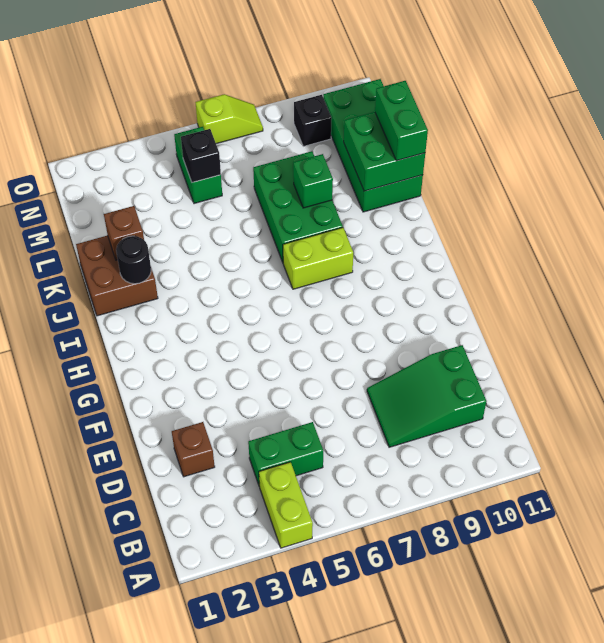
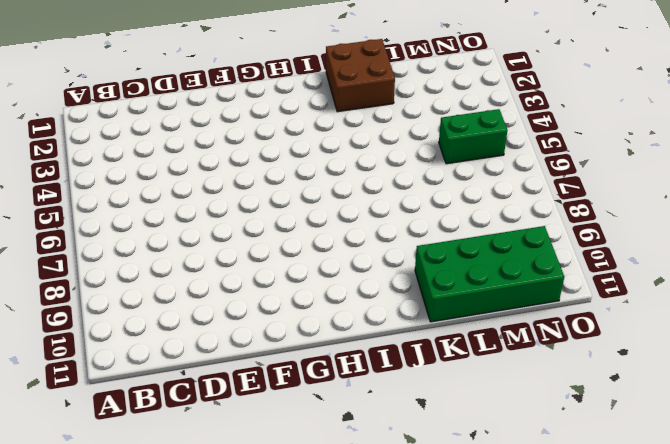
none -> lime brick A4:B4 level 1
none -> green brick C4:C5 level 1
none -> green slope C8:D10 level 1 top 10

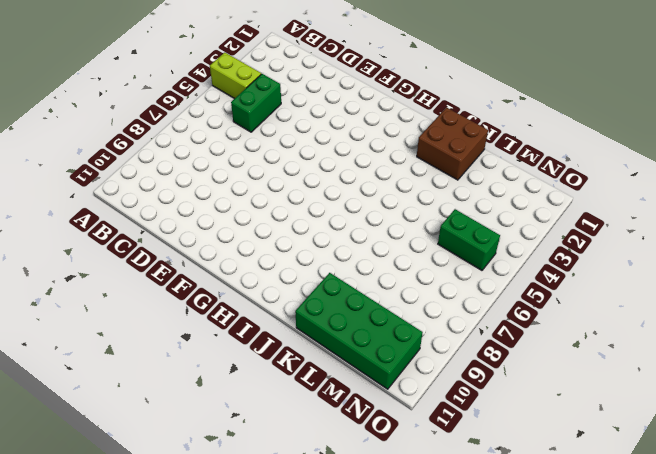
none -> green slope C8:D10 level 1 top 10
none -> brown brick D2 level 1
none -> lime brick I7:I8 level 1

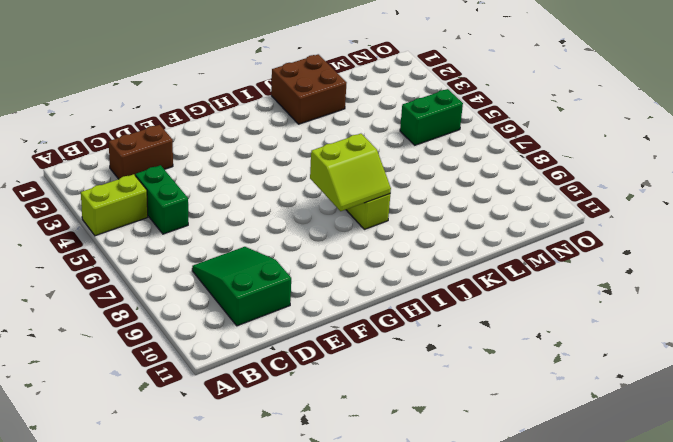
brown brick C2:D2 level 1 -> brown brick D2 level 1
lime slope H7:I8 level 2 top 7 -> none
none -> green brick J7:L8 level 1
none -> green brick K10:N11 level 1
none -> black brick N9 level 1

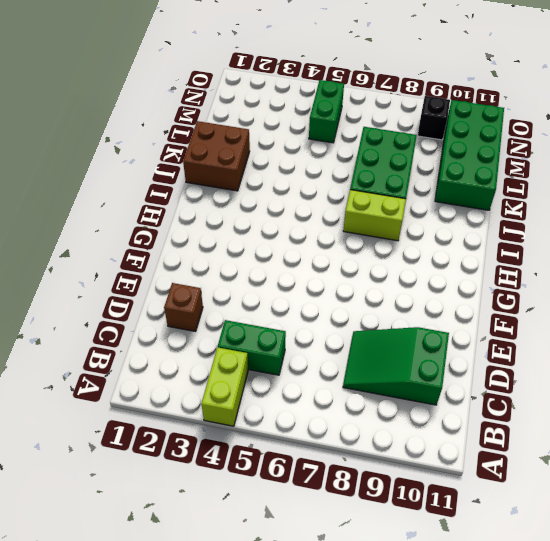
none -> lime slope O6:O7 level 1 top 6
none -> black round brick J2 level 2
none -> brown brick K2 level 2

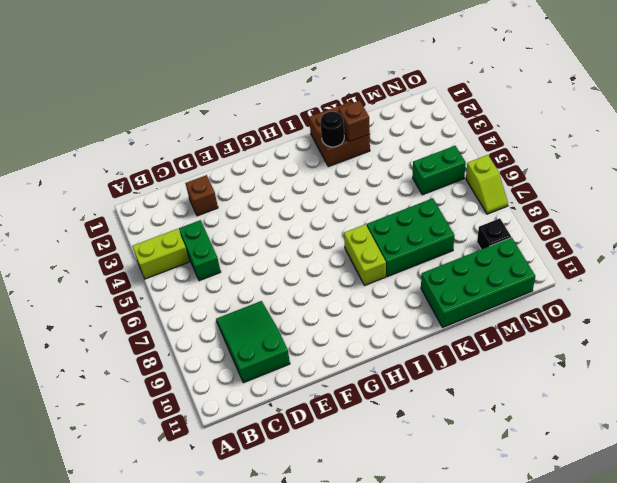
none -> green brick K8 level 2
none -> green brick K10:L11 level 2
none -> black brick M5 level 2

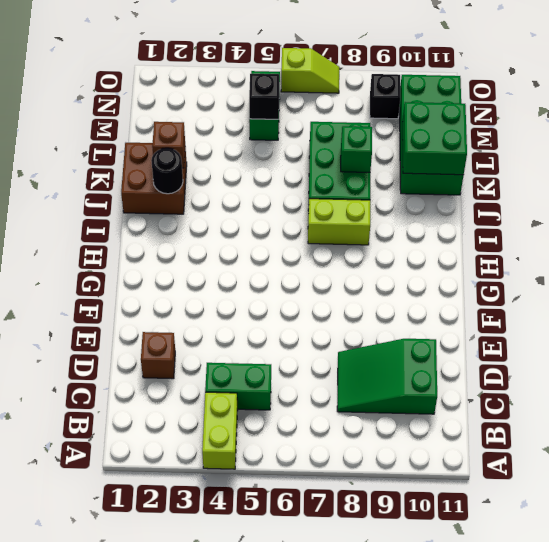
none -> green brick K11:L11 level 3

